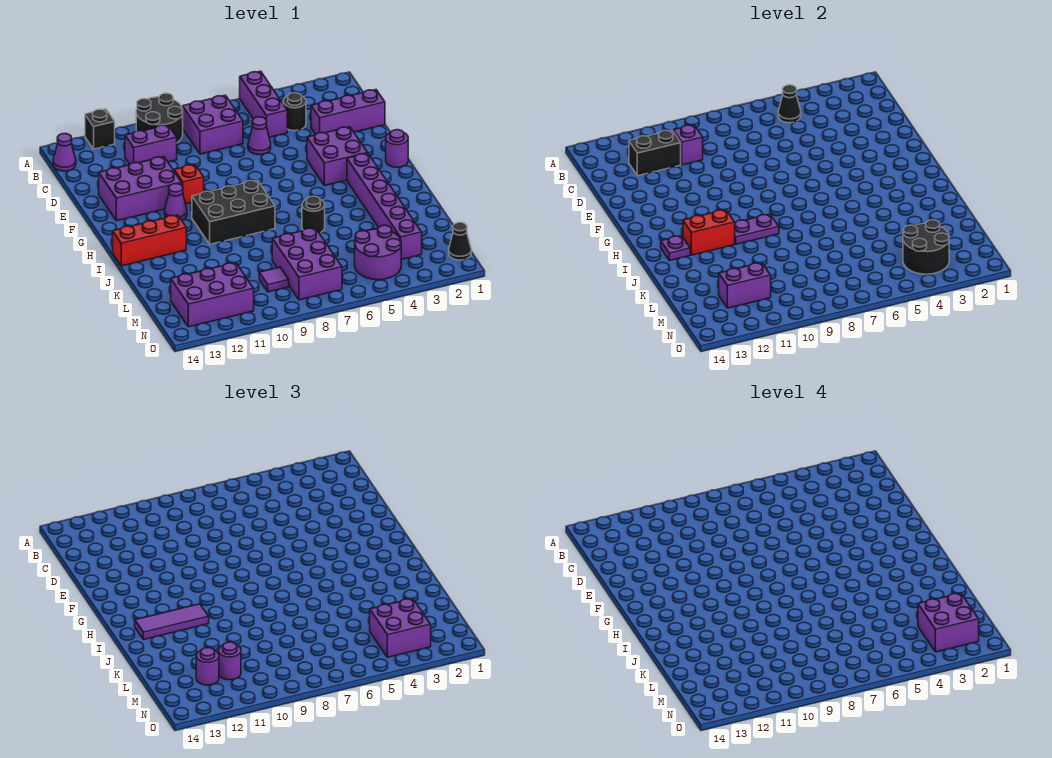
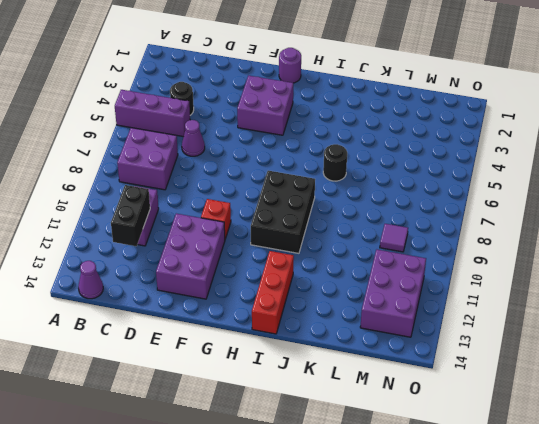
none -> black round brick A9:B10 level 1
none -> black brick A12 level 1
none -> purple brick D1:D3 level 1
none -> purple cone G11 level 1

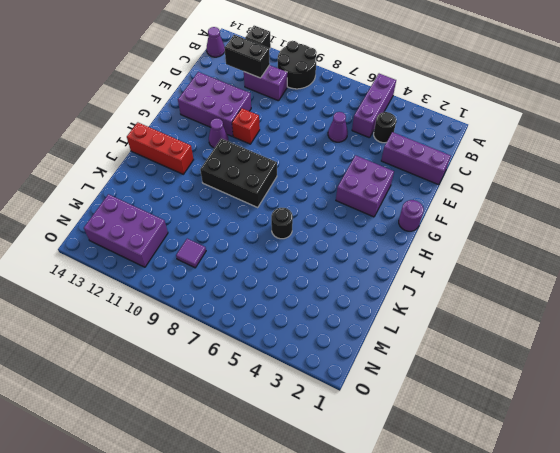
none -> purple brick B7:C8 level 1
none -> purple brick H3:M3 level 1
none -> purple brick L7:N8 level 1
none -> purple round brick M4:N5 level 1

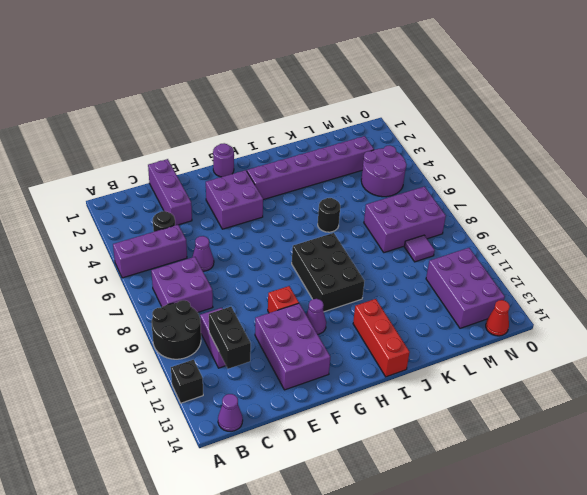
red cone N14 level 1 -> none
none -> black cone N1 level 1
none -> black cone B5 level 2
none -> purple brick C10 level 2
none -> purple plate I9:I10 level 2

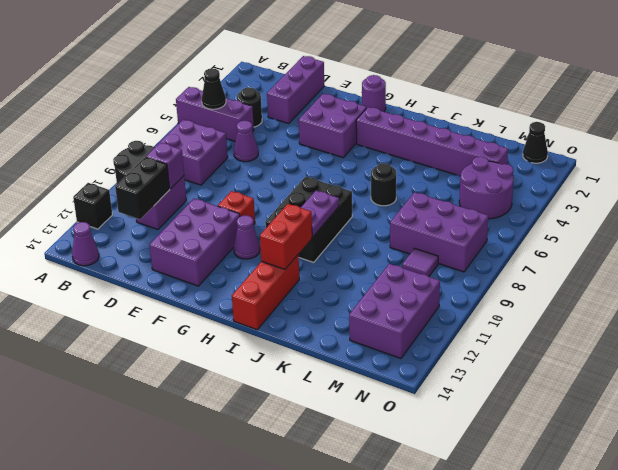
none -> purple plate I13 level 2
none -> black round brick M3:N4 level 2
none -> purple brick M11:M12 level 2
none -> purple tile I11:I13 level 3

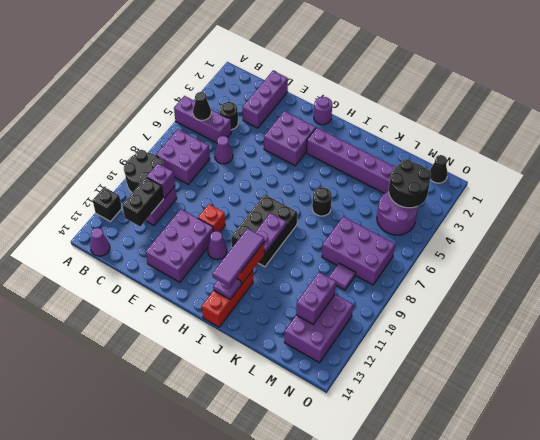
none -> purple brick M3:N4 level 3
none -> purple round brick M11 level 3
none -> purple round brick M12 level 3
none -> purple brick M2:N3 level 4

